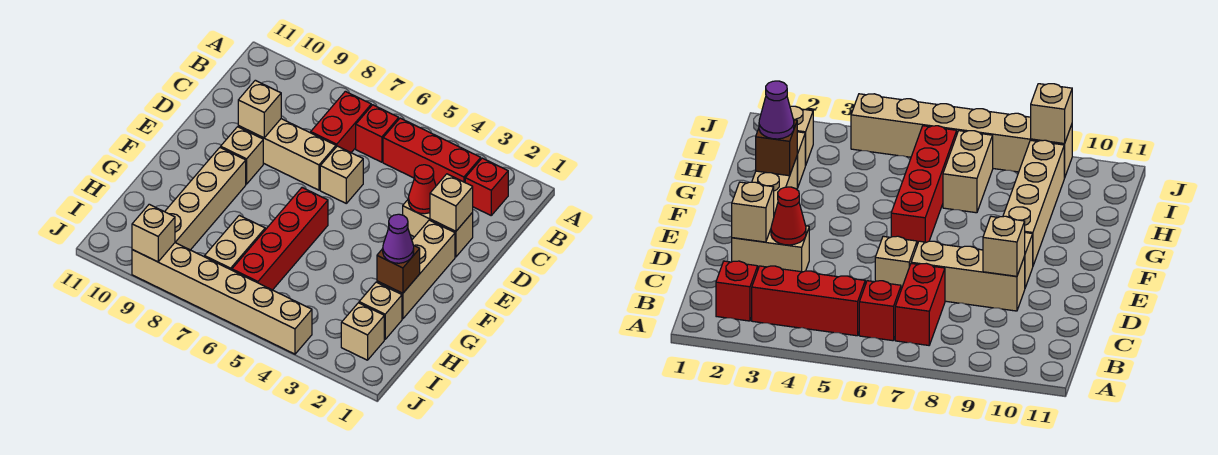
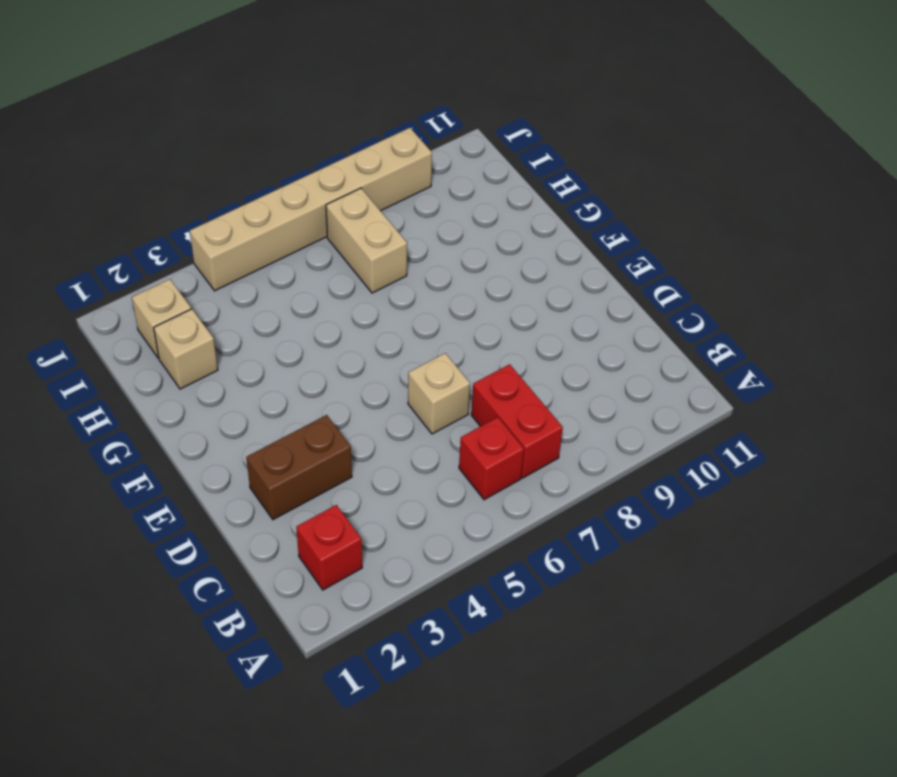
brown brick D2:D3 level 1 -> tan brick D2:D3 level 1
none -> red brick B3:B5 level 1
none -> tan brick D7:D9 level 1
none -> tan brick E2:G2 level 1

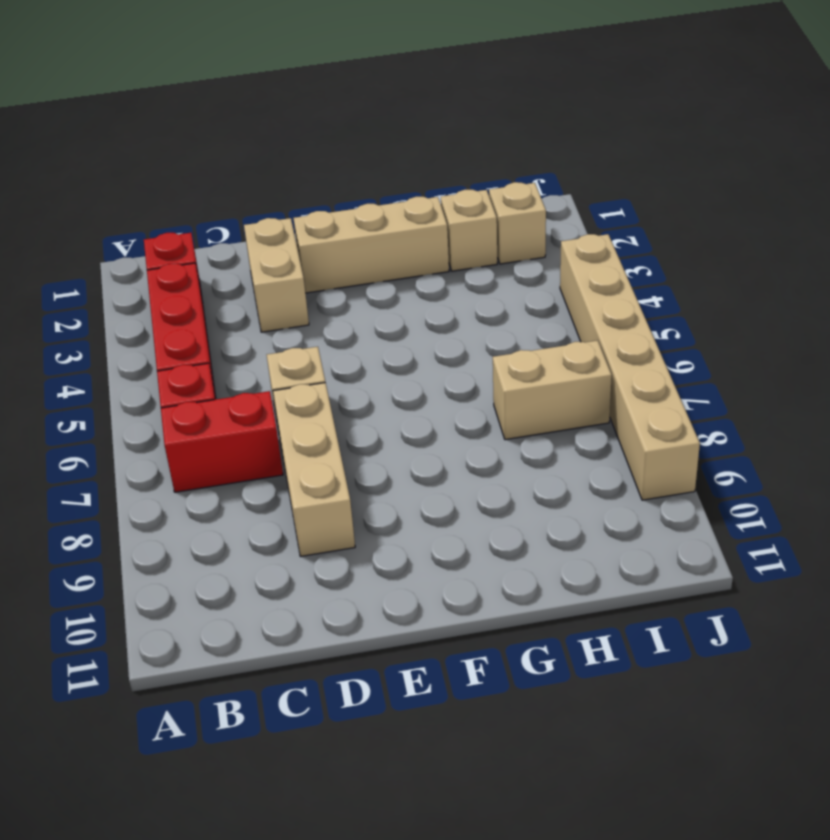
none -> tan brick E9 level 1
none -> red brick F6:I6 level 1
none -> tan brick F9:I9 level 1

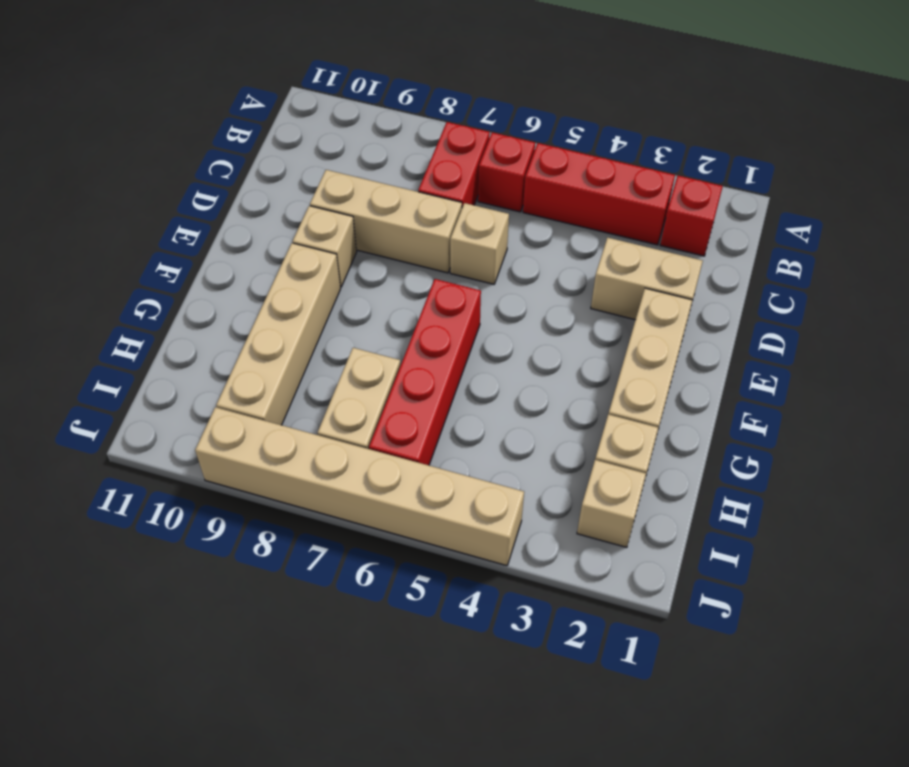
none -> tan brick D2 level 2
none -> red cone D3 level 2
none -> tan brick D9 level 2

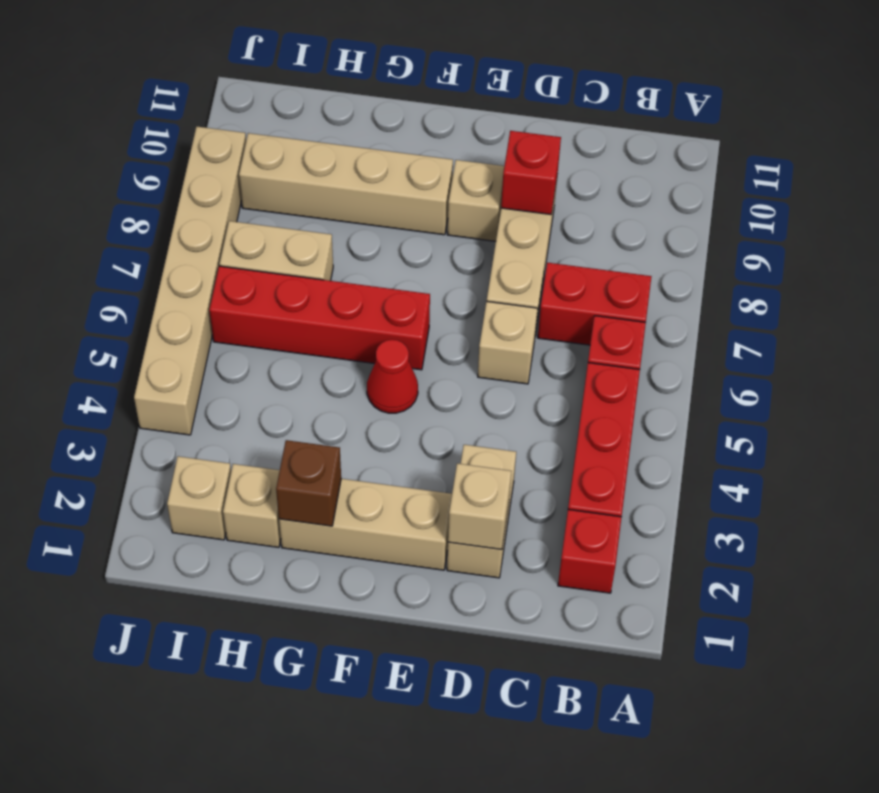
red brick D9 level 2 -> tan brick D9 level 2
red cone F5 level 1 -> red cone D3 level 2
none -> tan brick J9 level 2
none -> purple cone G2 level 3

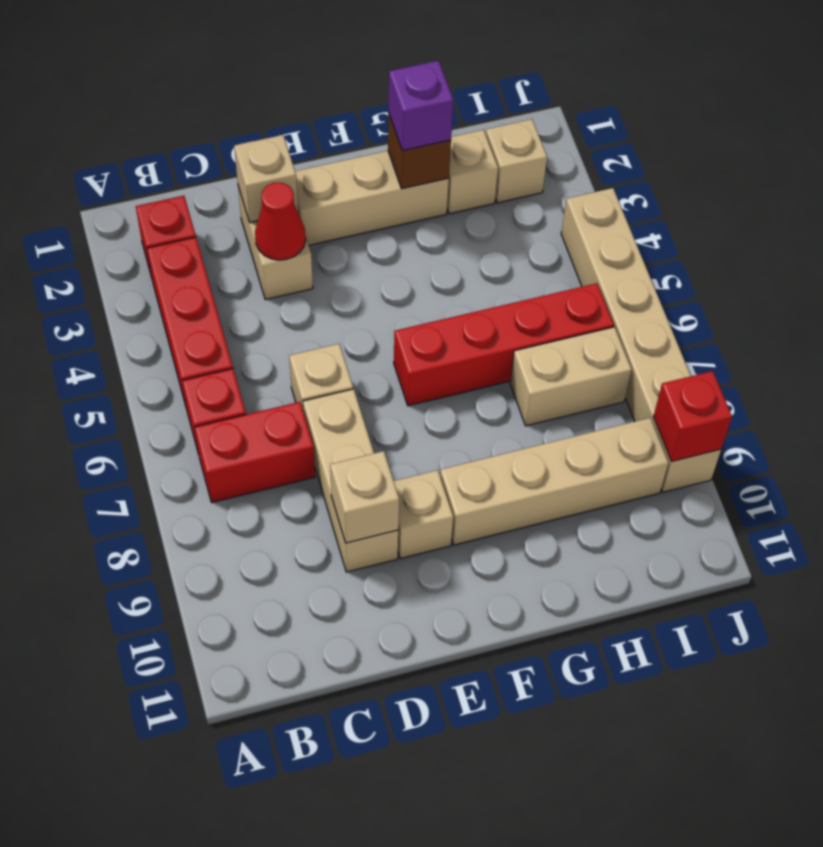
purple brick G2 level 3 -> purple cone G2 level 3
red brick J9 level 2 -> tan brick J9 level 2

